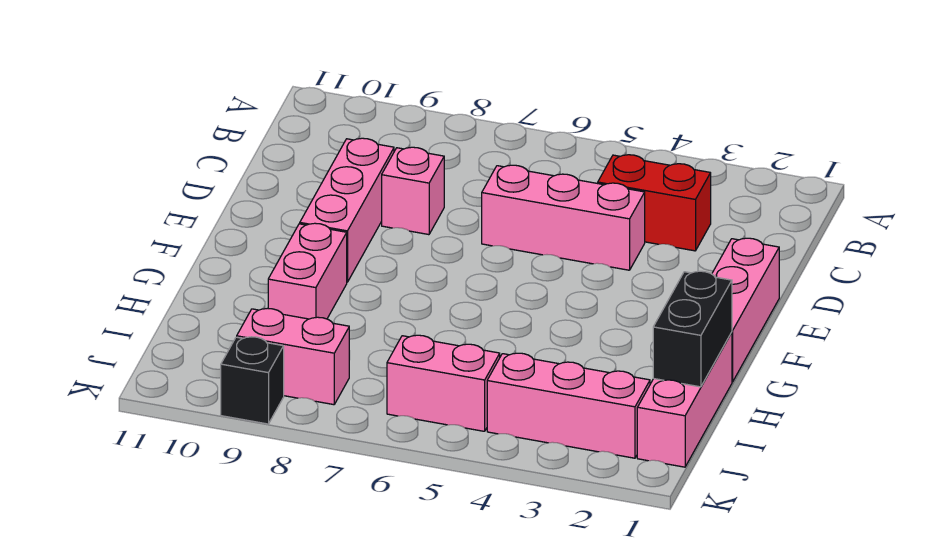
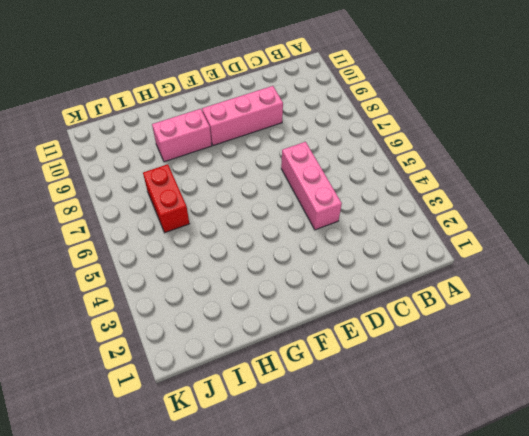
red brick I6:I7 level 1 -> red brick C3:C4 level 1
none -> pink brick D8 level 1
none -> pink brick E1:G1 level 1
none -> pink brick H1:J1 level 1

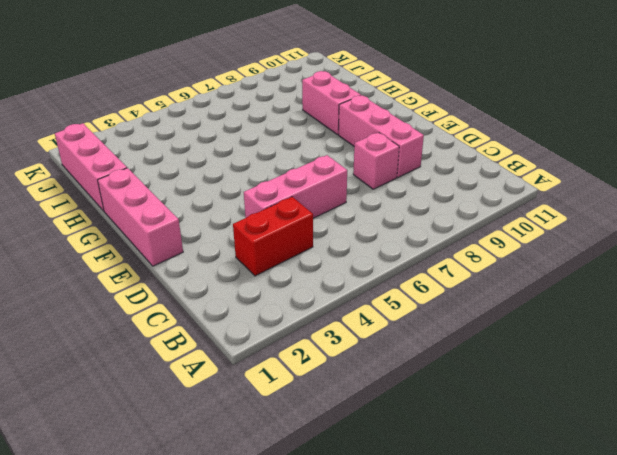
none -> pink brick J2:J4 level 1
none -> pink brick J5:J6 level 1
none -> pink brick J8:J9 level 1

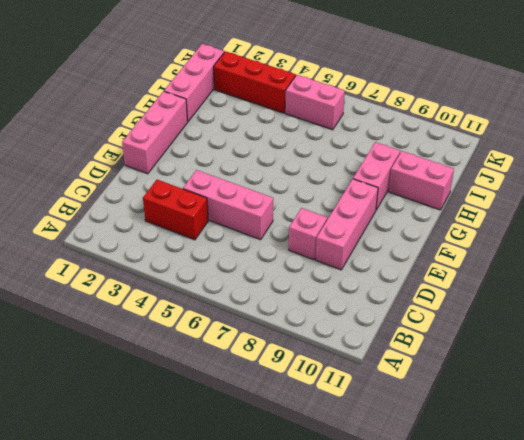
pink brick H10:H11 level 1 -> pink brick J8:J9 level 1
red brick J2:J4 level 1 -> pink brick J2:J4 level 1
none -> black brick K9 level 1
none -> black brick H1:I1 level 2

